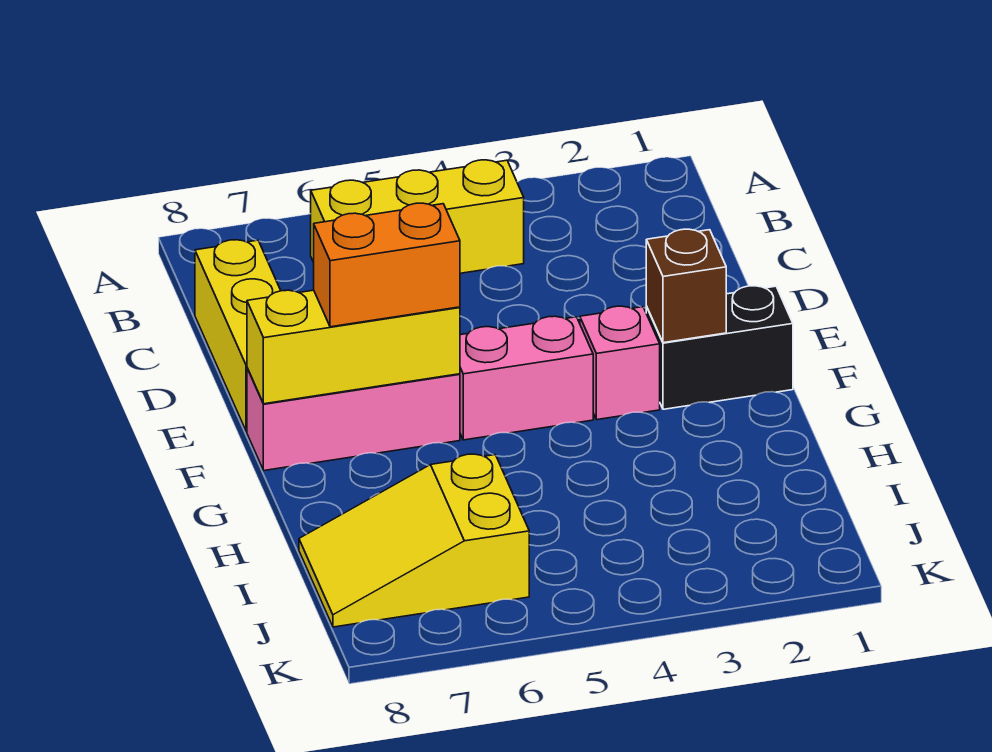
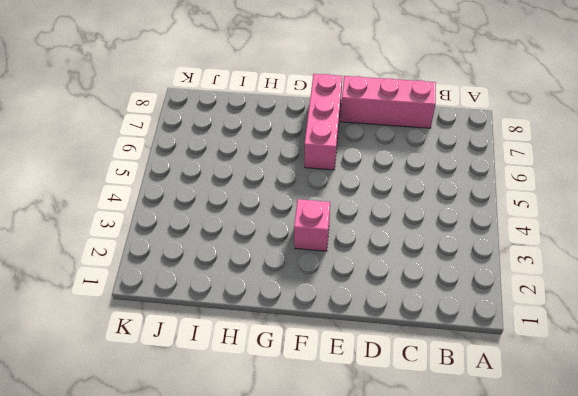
pink brick C8:E8 level 1 -> yellow brick C8:E8 level 1
none -> yellow brick B4:B6 level 1
none -> black brick F1:F2 level 1

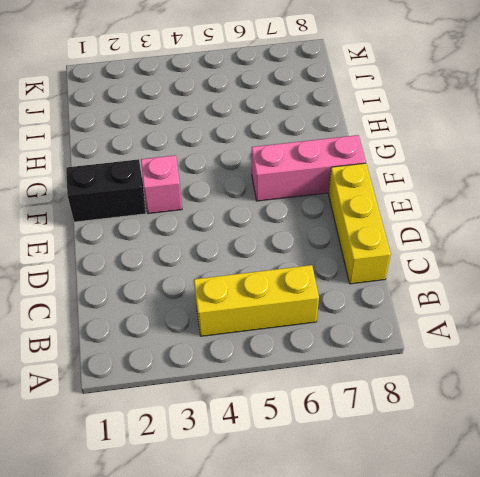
none -> pink brick F4:F5 level 1
none -> yellow slope I6:J8 level 1 top 6

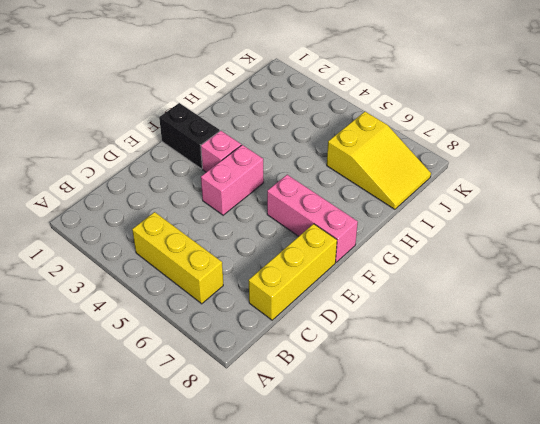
pink brick E4:F4 level 1 -> pink brick F4:F5 level 1
none -> brown brick F2 level 2
none -> yellow brick F6:F8 level 2

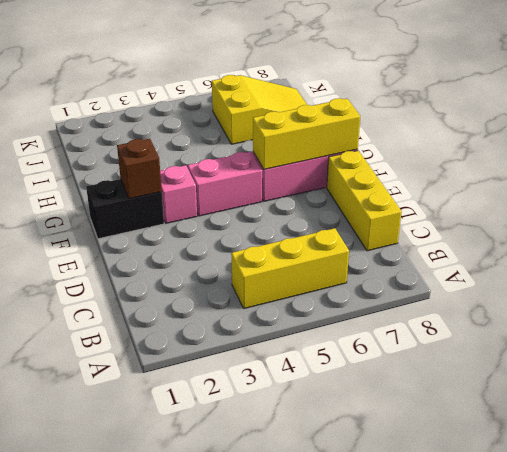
none -> orange brick F6:F7 level 3

